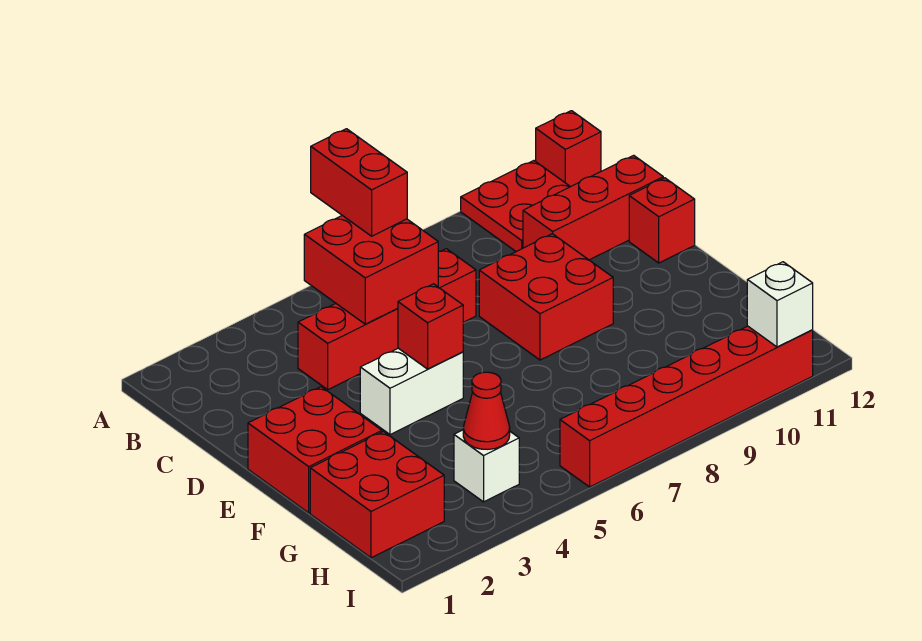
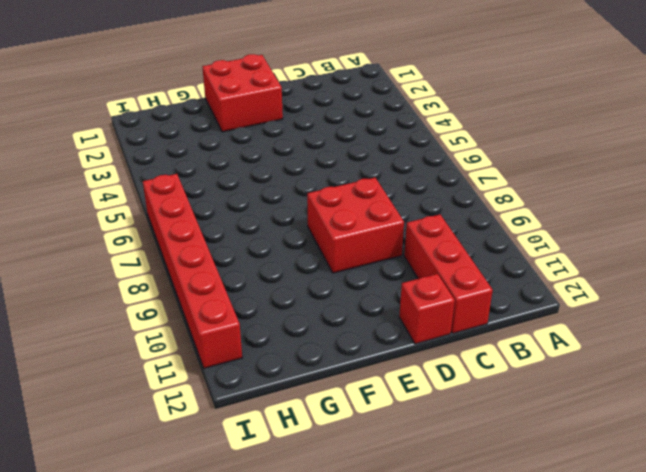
none -> red plate A10:B11 level 1
none -> red brick A12 level 1
none -> red brick C4:C7 level 1

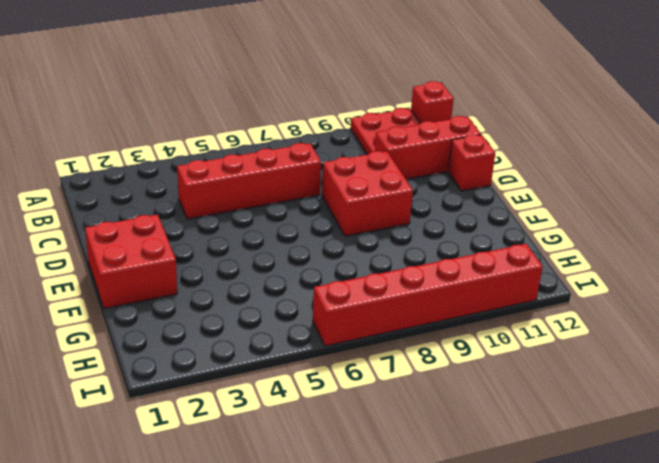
none -> white brick E4:E5 level 1
none -> red brick G1:H2 level 1
none -> white brick H4 level 1

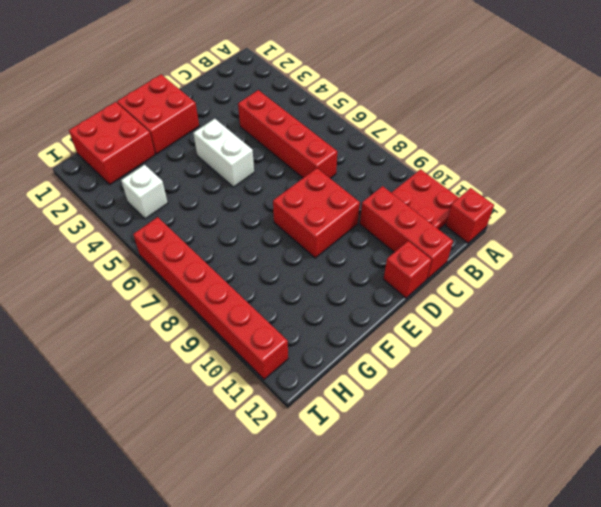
none -> red brick B5:C6 level 2
none -> red brick E5 level 2
none -> red cone H4 level 2

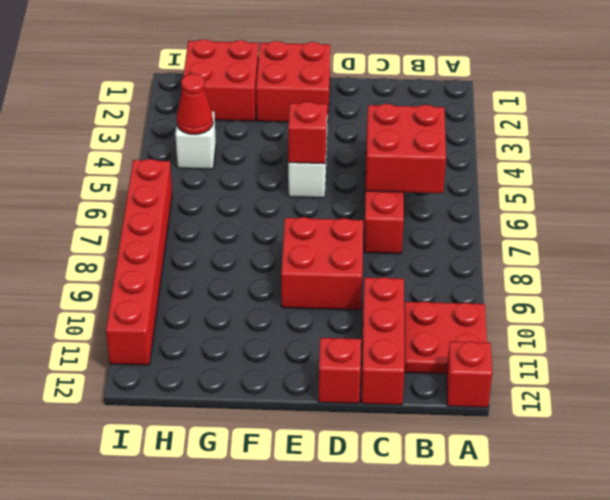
none -> white brick I11 level 2
none -> red brick A6:B6 level 3

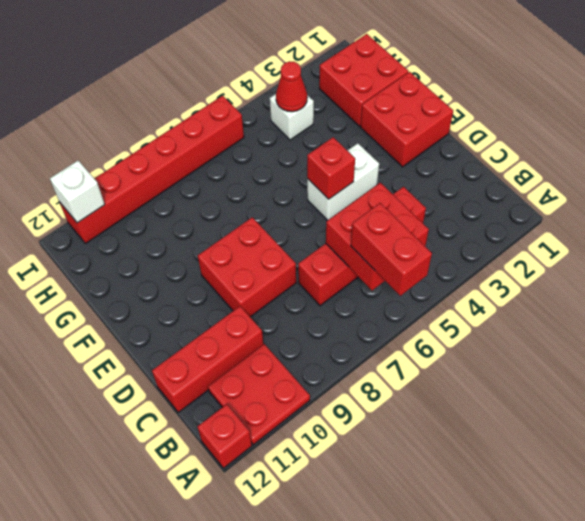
none -> red brick D12 level 1

